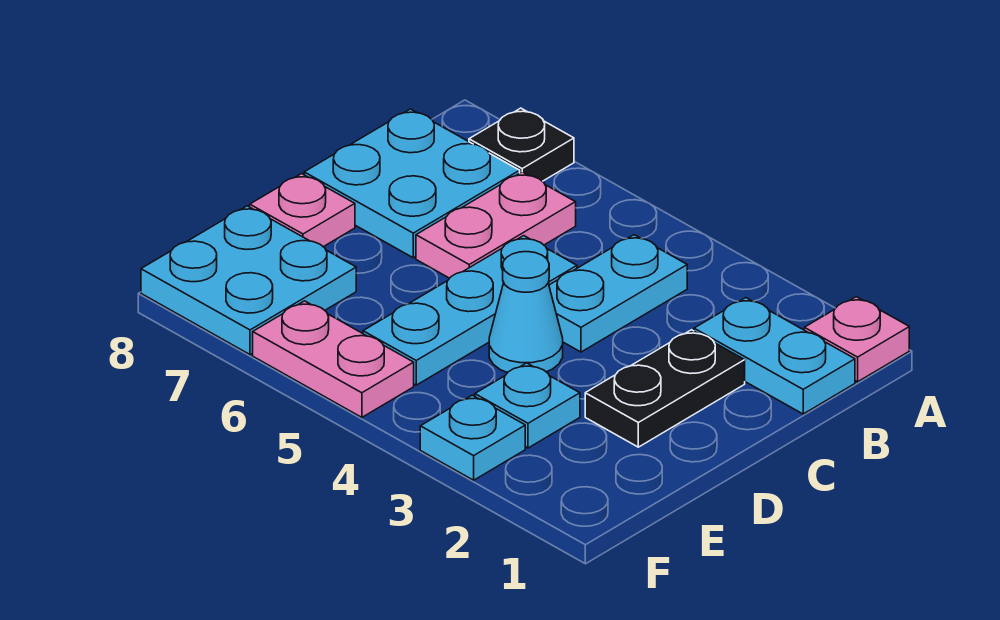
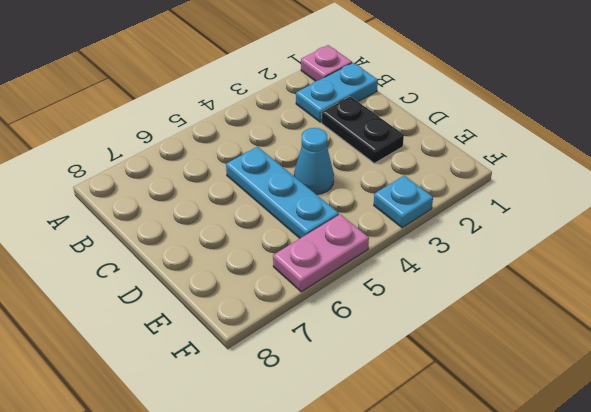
none -> black plate A7 level 1
none -> cyan plate B4:C4 level 1
none -> pink plate B6:C6 level 1

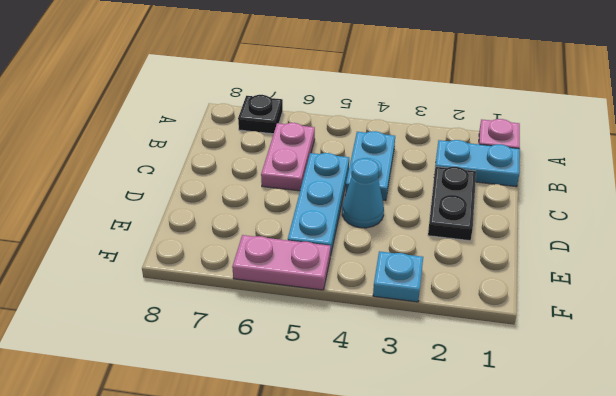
none -> cyan plate B7:C8 level 1
none -> pink plate D8 level 1
none -> cyan plate E3 level 1

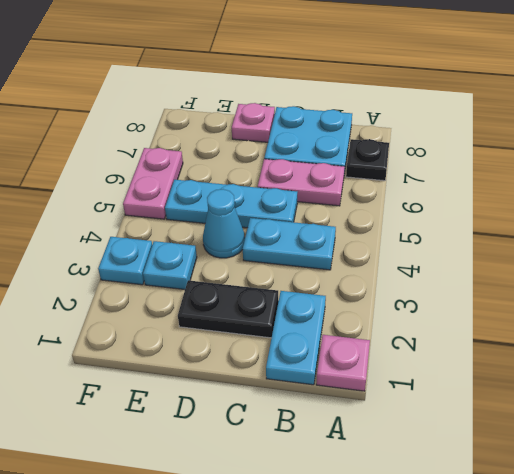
none -> cyan plate E7:F8 level 1

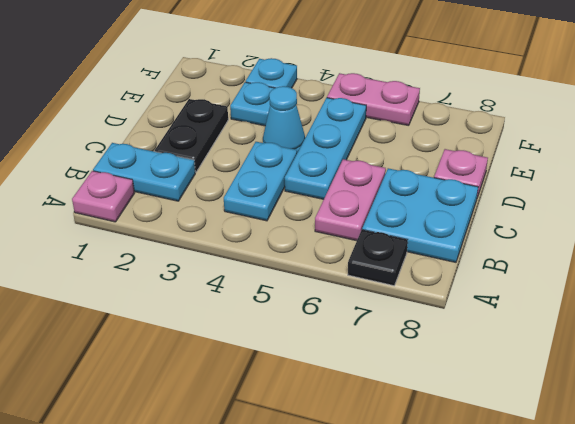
none -> cyan plate E7:F8 level 1

